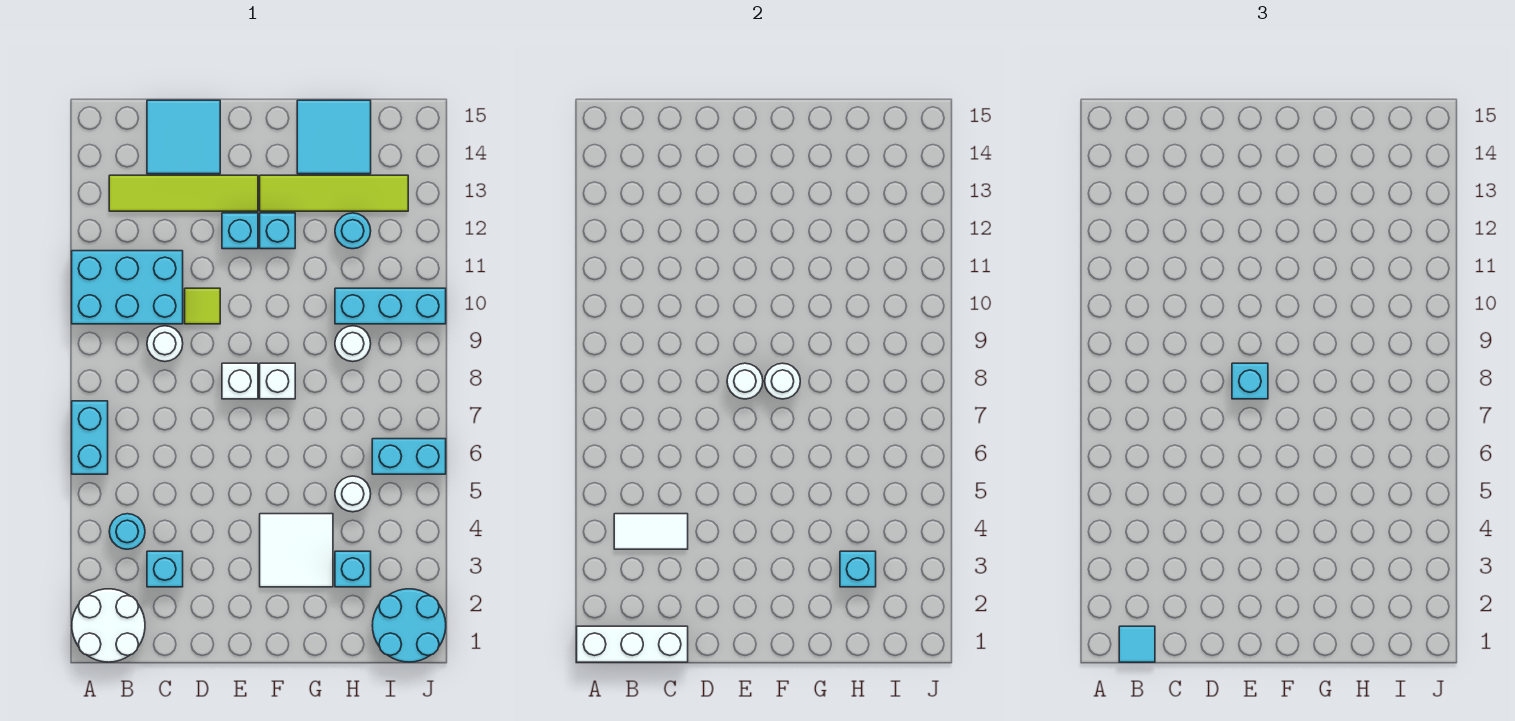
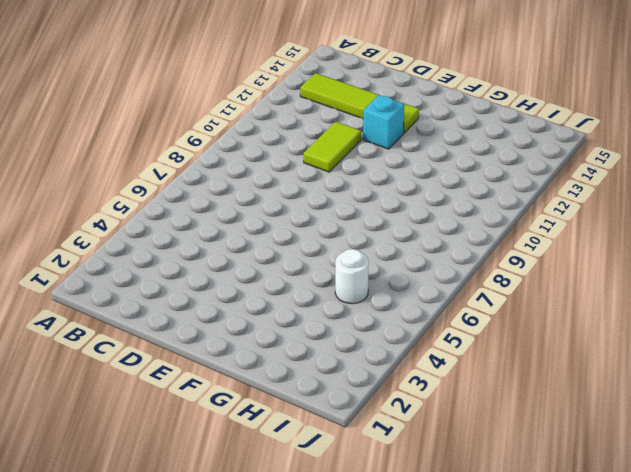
lime tile D10:D11 level 1 -> lime tile D10 level 1
none -> white round brick A1:B2 level 1
none -> cyan brick A6:A7 level 1
none -> cyan brick A10:C11 level 1
none -> cyan round brick B4 level 1

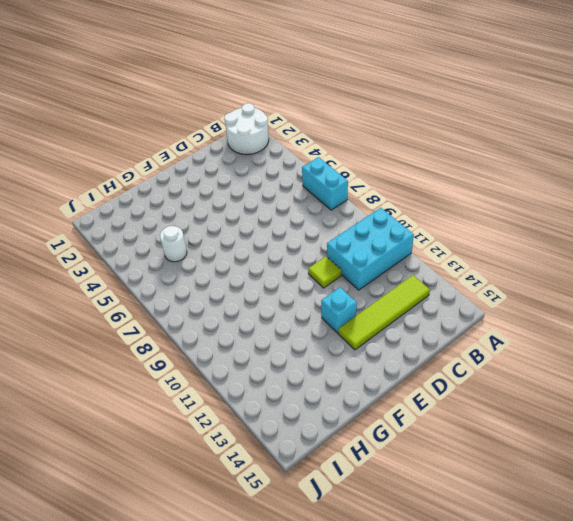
none -> cyan round brick B4 level 1
none -> cyan brick C3 level 1
none -> white round brick C9 level 1
none -> cyan tile C14:D15 level 1

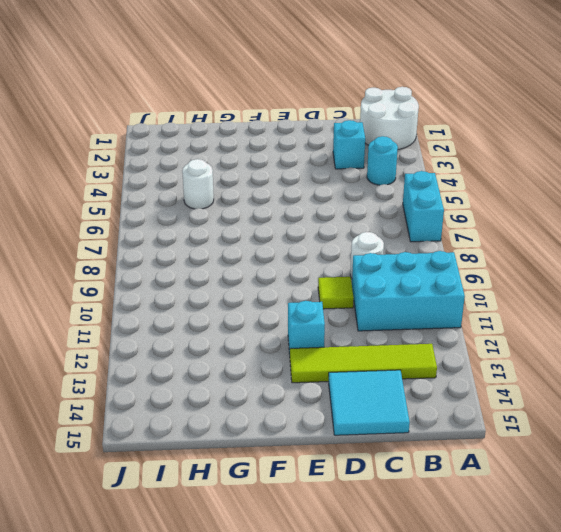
none -> white brick E8 level 1
none -> white tile F3:G4 level 1
none -> white brick F8 level 1
none -> cyan brick F12 level 1

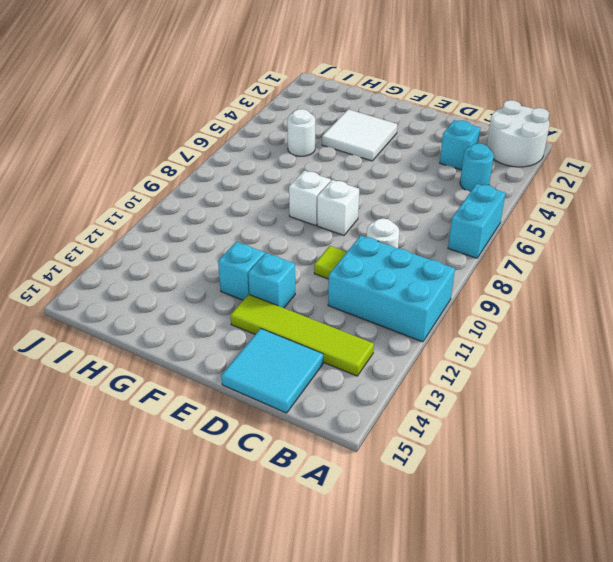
none -> lime tile F13:I13 level 1
none -> cyan tile G14:H15 level 1
none -> cyan brick H3 level 1
none -> white round brick H9 level 1

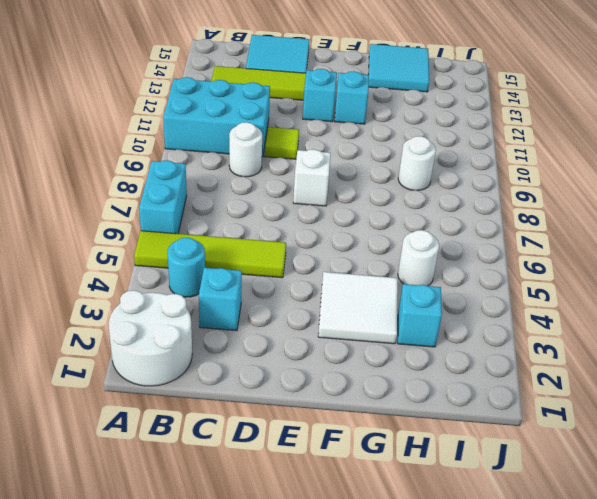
lime tile A5:D5 level 1 -> lime tile F13:I13 level 1
none -> white brick F8 level 1
none -> cyan brick H10:J10 level 1
none -> cyan round brick H12 level 1
none -> cyan round brick I1:J2 level 1

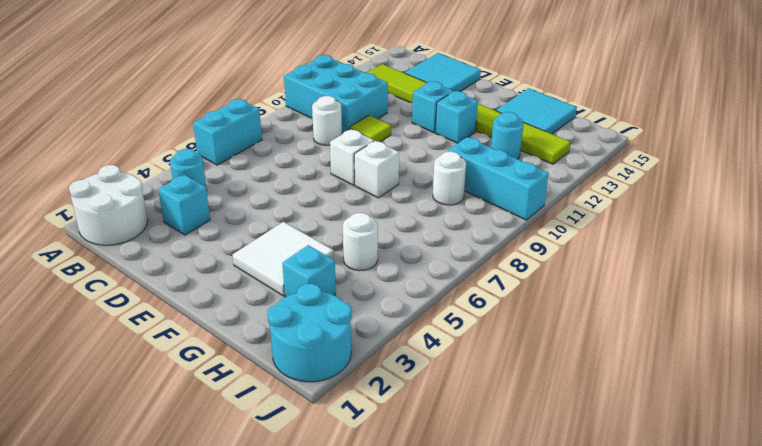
none -> cyan brick I6:J6 level 1
none -> white brick A1:C1 level 2
none -> white tile B4:C4 level 2
none -> white round brick E8 level 2

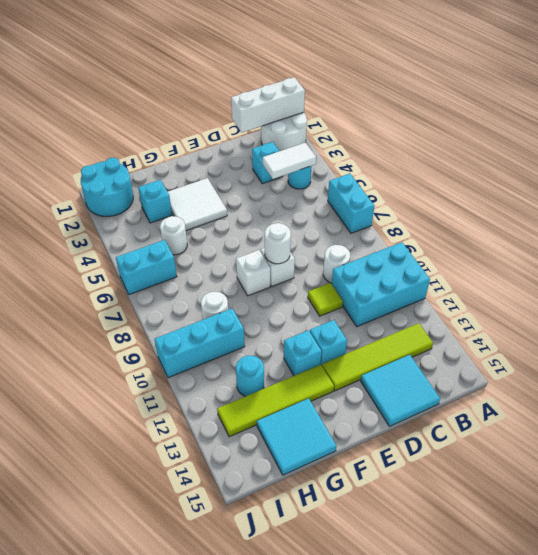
none -> white round brick F8 level 2
none -> cyan brick H3 level 2
none -> cyan tile B1 level 3
none -> cyan brick E8 level 3

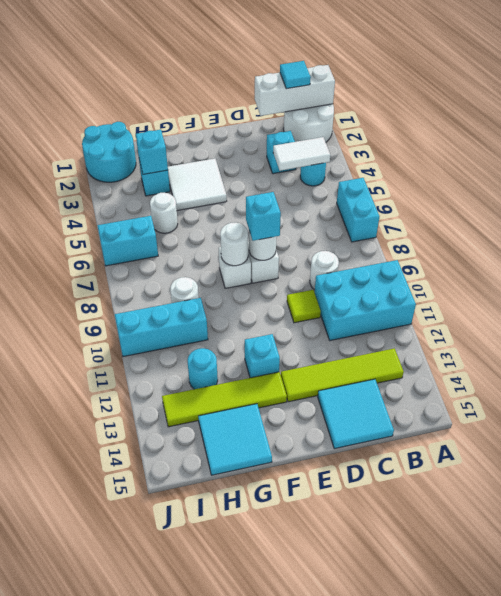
none -> cyan brick E12 level 1

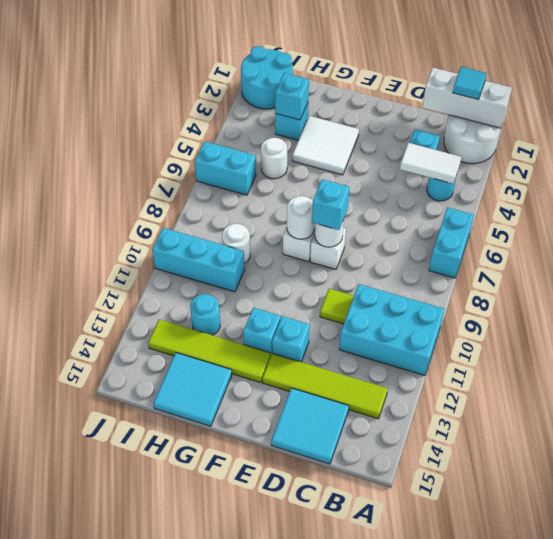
none -> white round brick C9 level 1

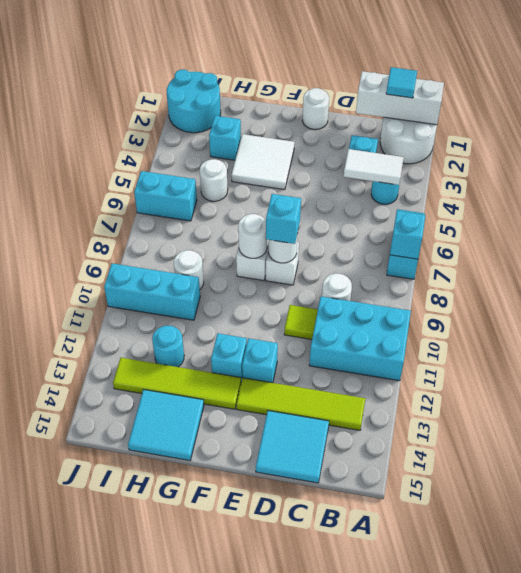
cyan brick A7 level 2 -> cyan brick H3 level 2
white round brick E1 level 1 -> none

